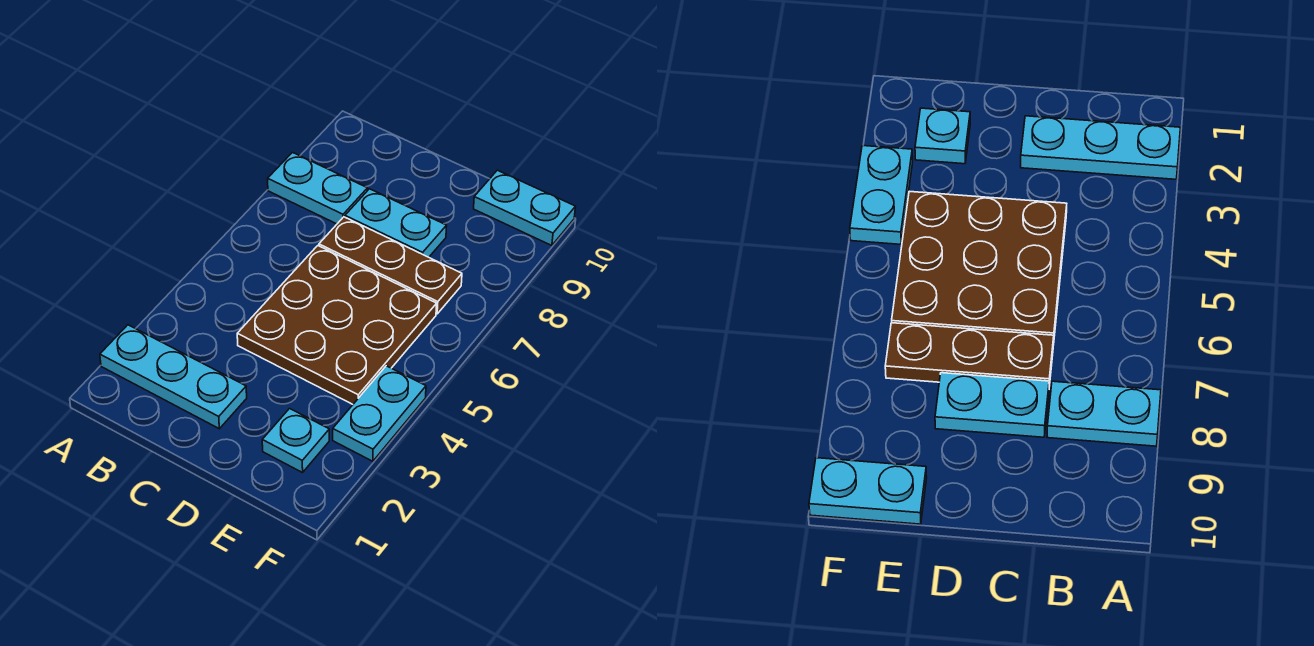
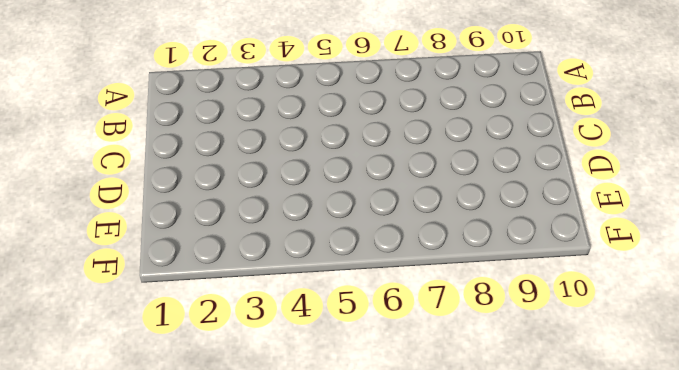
none -> cyan plate A2:C2 level 1
none -> cyan plate A8:B8 level 1

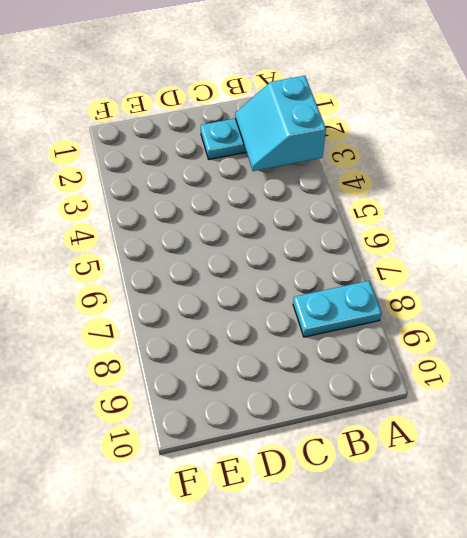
cyan slope A2:B3 level 2 top A -> none
none -> brown plate C4:E6 level 1
none -> brown plate C7:E7 level 1

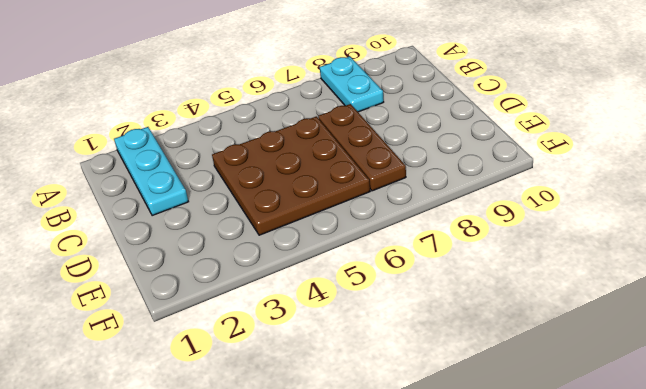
none -> cyan plate C8:D8 level 1
none -> cyan plate E2 level 1

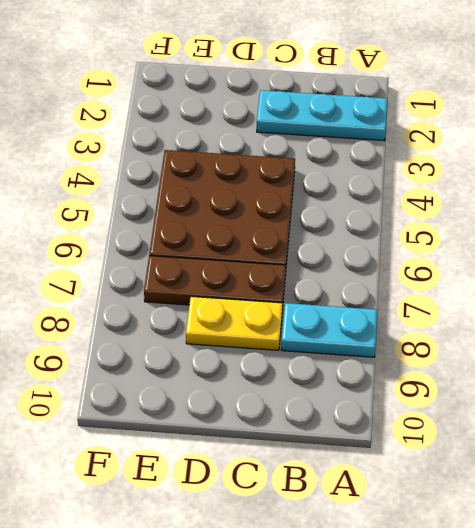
yellow plate C8:D8 level 1 -> cyan plate C8:D8 level 1
none -> cyan plate E2 level 1
none -> cyan plate E10:F10 level 1

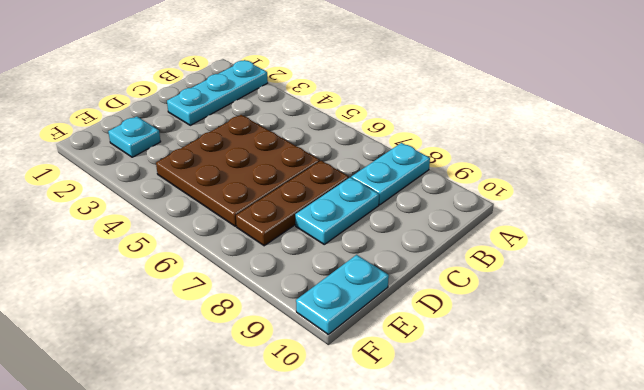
none -> cyan plate F3:F4 level 1

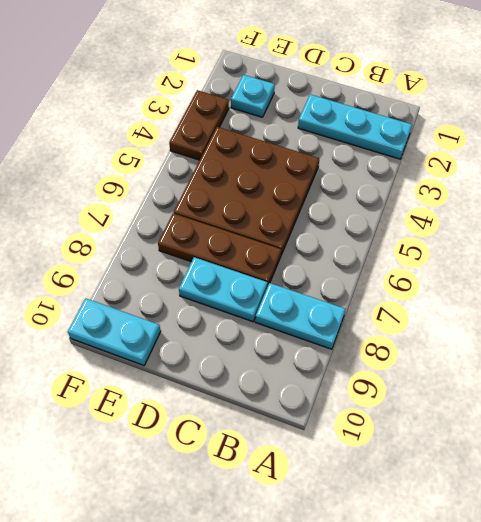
brown plate F3:F4 level 1 -> cyan plate F3:F4 level 1

